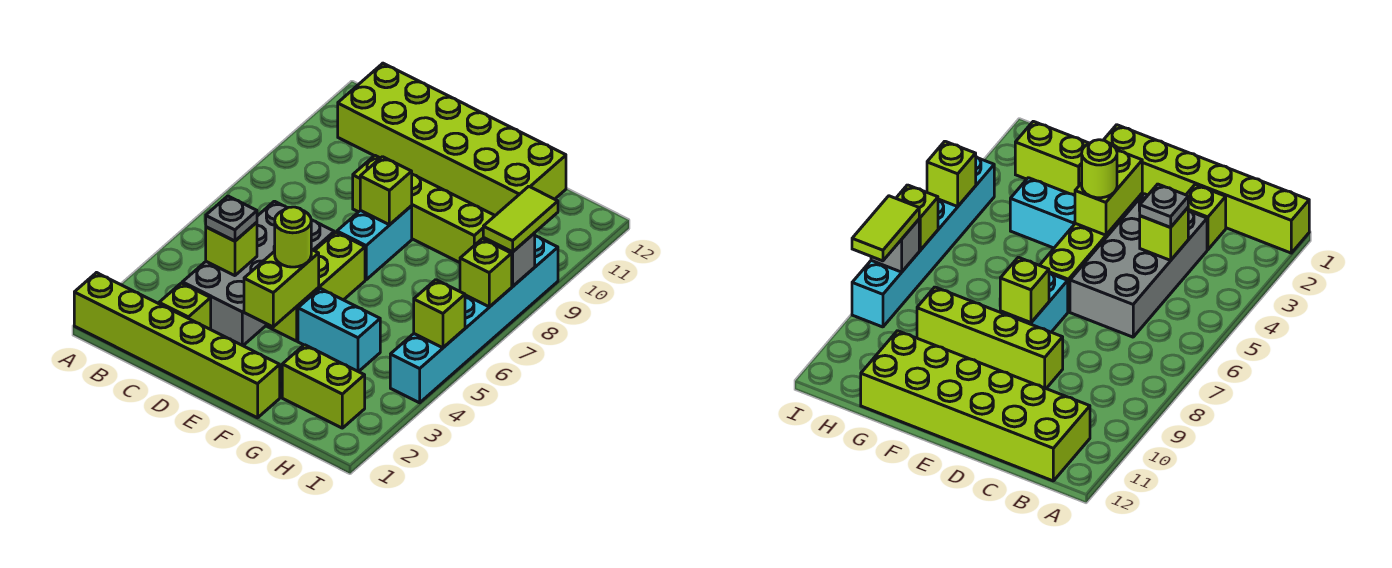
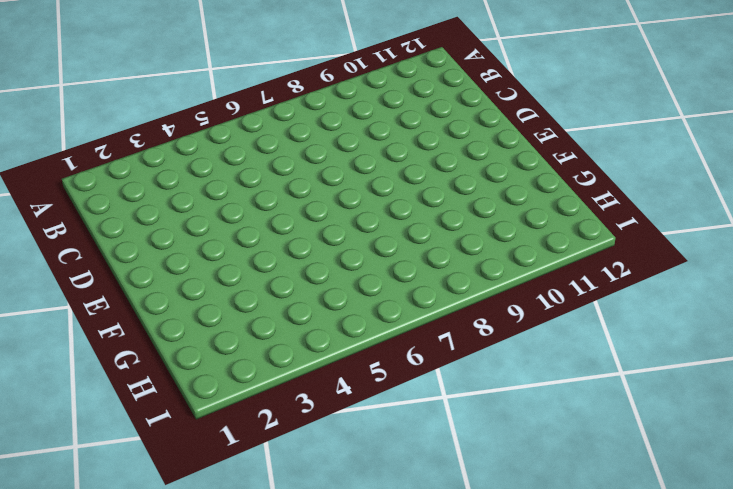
none -> lime brick A1:F1 level 1
none -> lime brick B11:G12 level 1
none -> lime brick C2 level 1

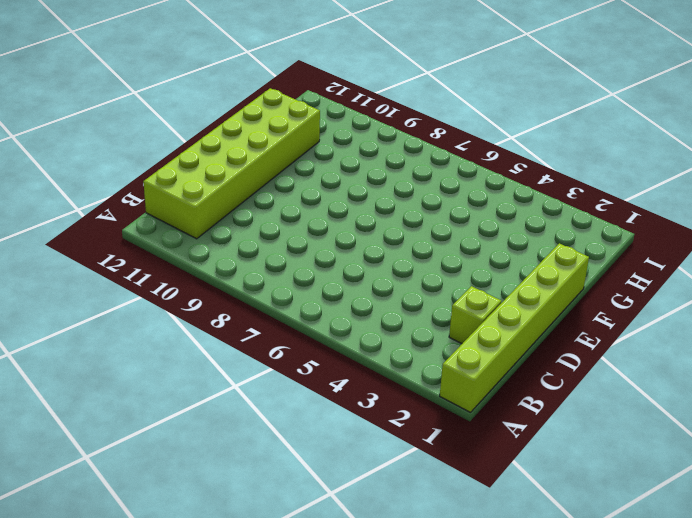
none -> grey brick C3:D6 level 1
none -> lime brick D9:G9 level 1
none -> lime brick E4:E6 level 1

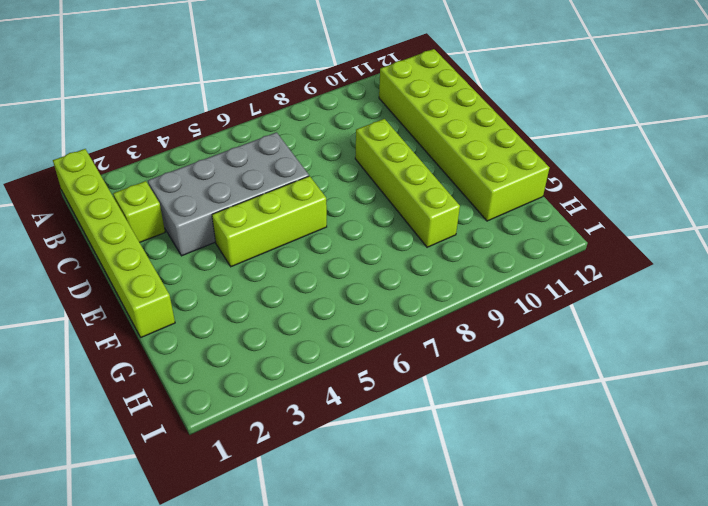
none -> cyan brick E7:E8 level 1
none -> cyan brick F4:G4 level 1
none -> lime brick G2:H2 level 1

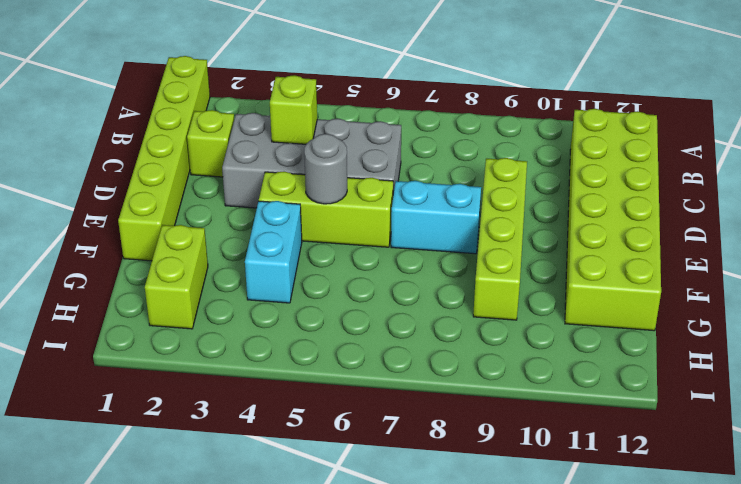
grey round brick E5 level 2 -> none
none -> cyan brick I4:I9 level 1
none -> lime brick E3:E4 level 2
none -> lime brick E8 level 2

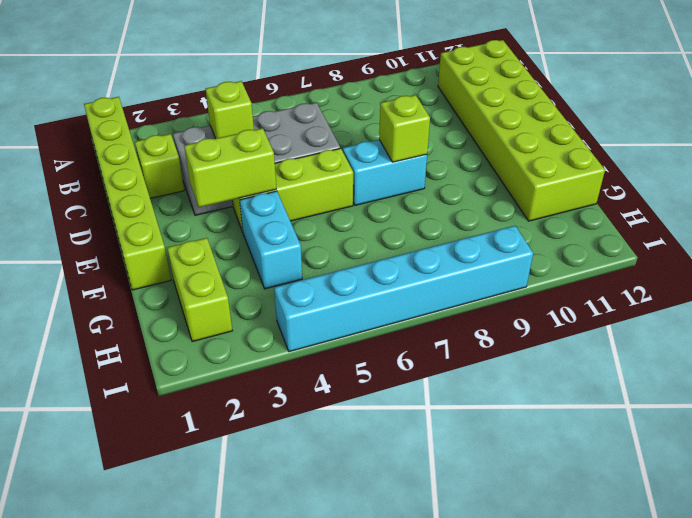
none -> lime brick D9:G9 level 1
none -> lime brick I5 level 2
none -> lime brick I7 level 2

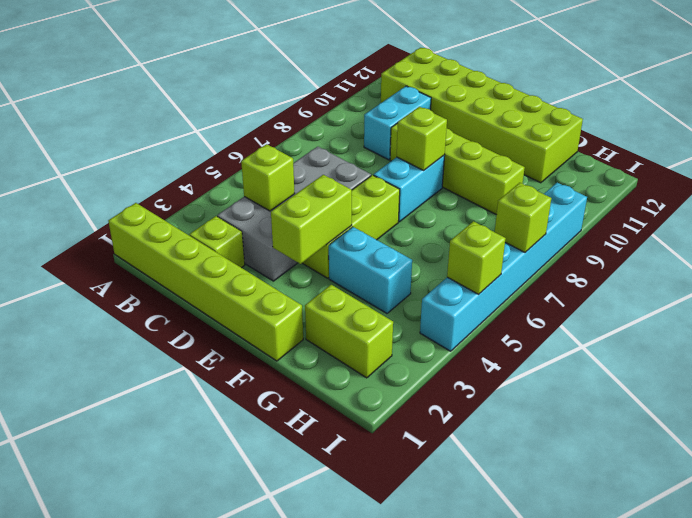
cyan brick C9:C10 level 1 -> none
none -> grey brick I8 level 2
none -> grey plate C4 level 3
none -> lime round brick E4 level 3

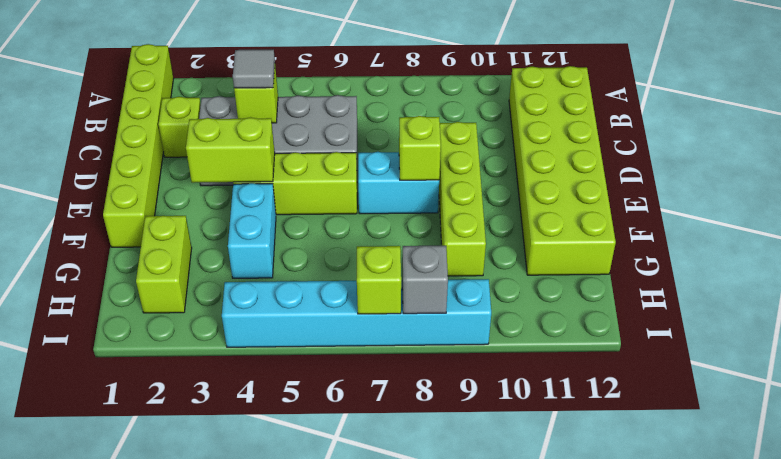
grey tile C4 level 3 -> grey plate C4 level 3
none -> lime brick I5 level 2
none -> lime round brick E4 level 3
none -> lime tile I8:I9 level 3

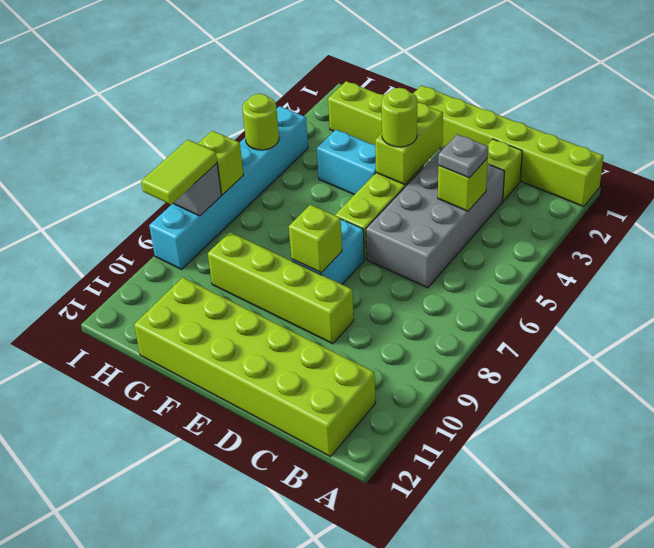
lime round brick I5 level 2 -> lime brick I5 level 2

